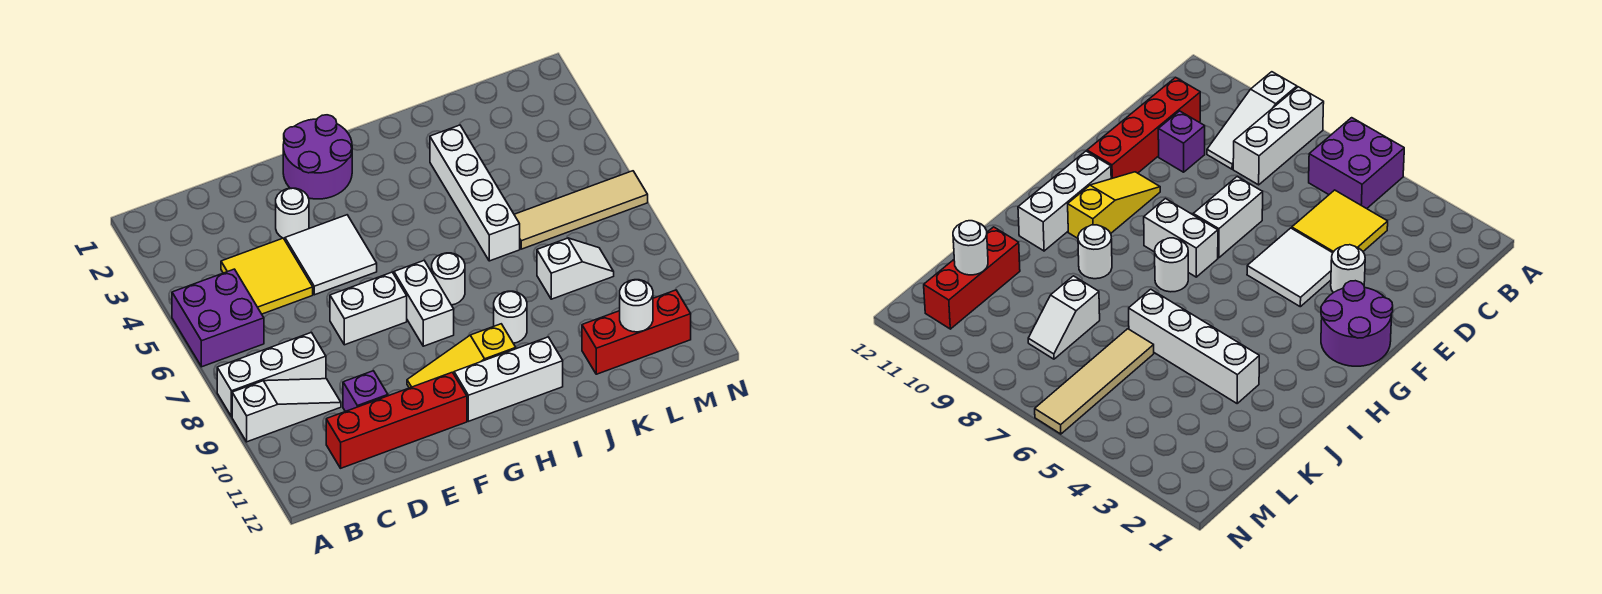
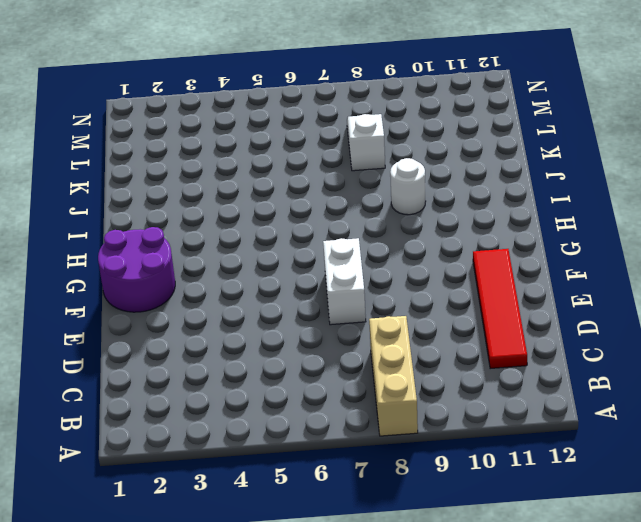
tan brick A8:C8 level 1 -> white brick A8:C8 level 1
red tile C11:F11 level 1 -> red brick C11:F11 level 1
none -> purple brick A5:B6 level 1
none -> white slope A9:C9 level 1 top A
none -> yellow tile C4:D5 level 1

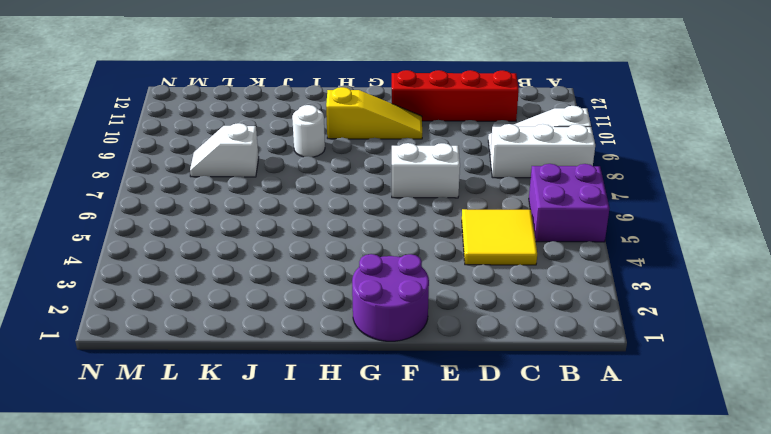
none -> purple brick D10 level 1
none -> white round brick E3 level 1
none -> white tile E4:F5 level 1

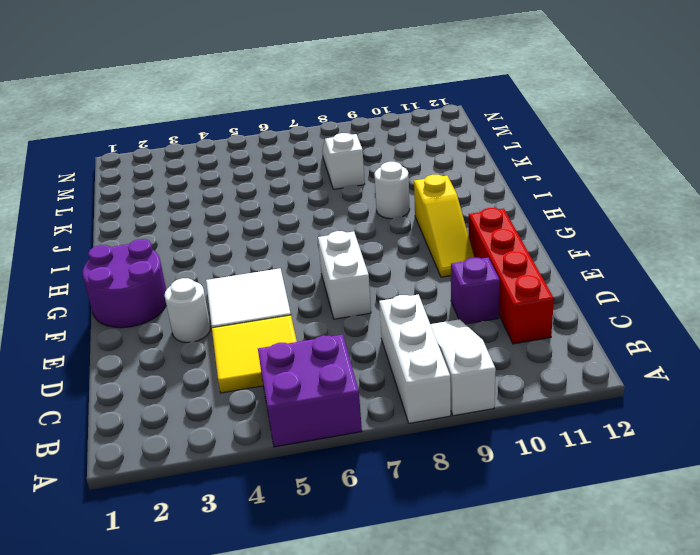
none -> white brick G7:G8 level 1
none -> white brick G11:I11 level 1
none -> white round brick H7 level 1

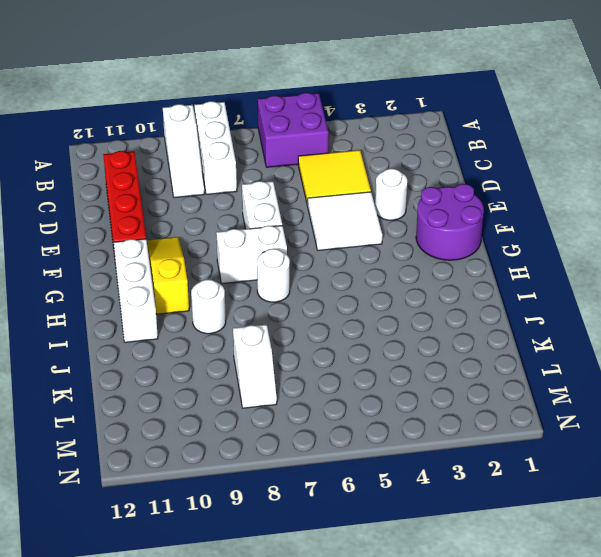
none -> purple brick D10 level 1
none -> white brick J3:J6 level 1
none -> tan tile K6:N6 level 1

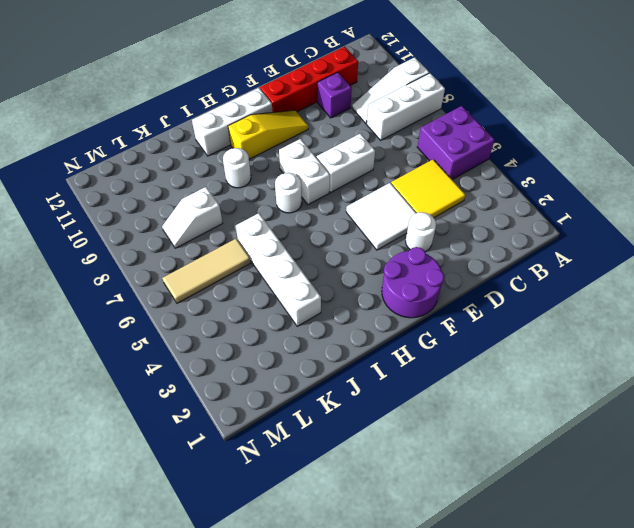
tan tile K6:M6 level 1 -> tan tile K6:N6 level 1
none -> red brick K11:M11 level 1
none -> white round brick L11 level 2

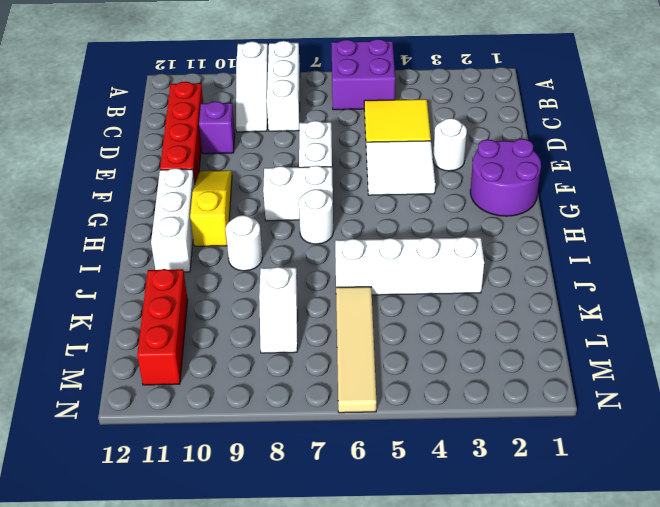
none -> white round brick L11 level 2

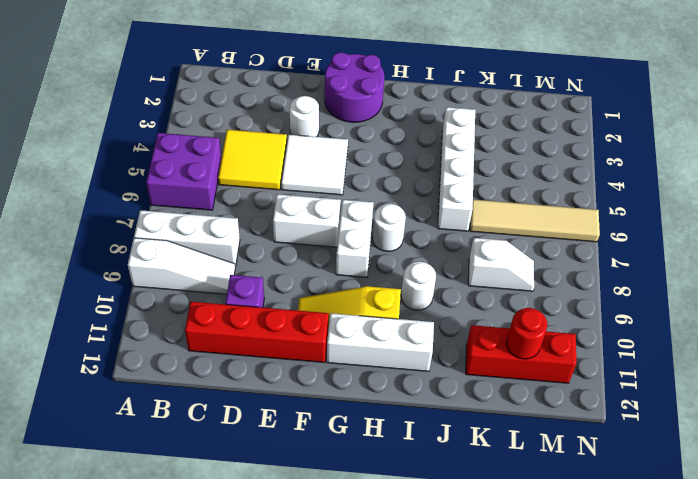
red round brick L11 level 2 -> white round brick L11 level 2

